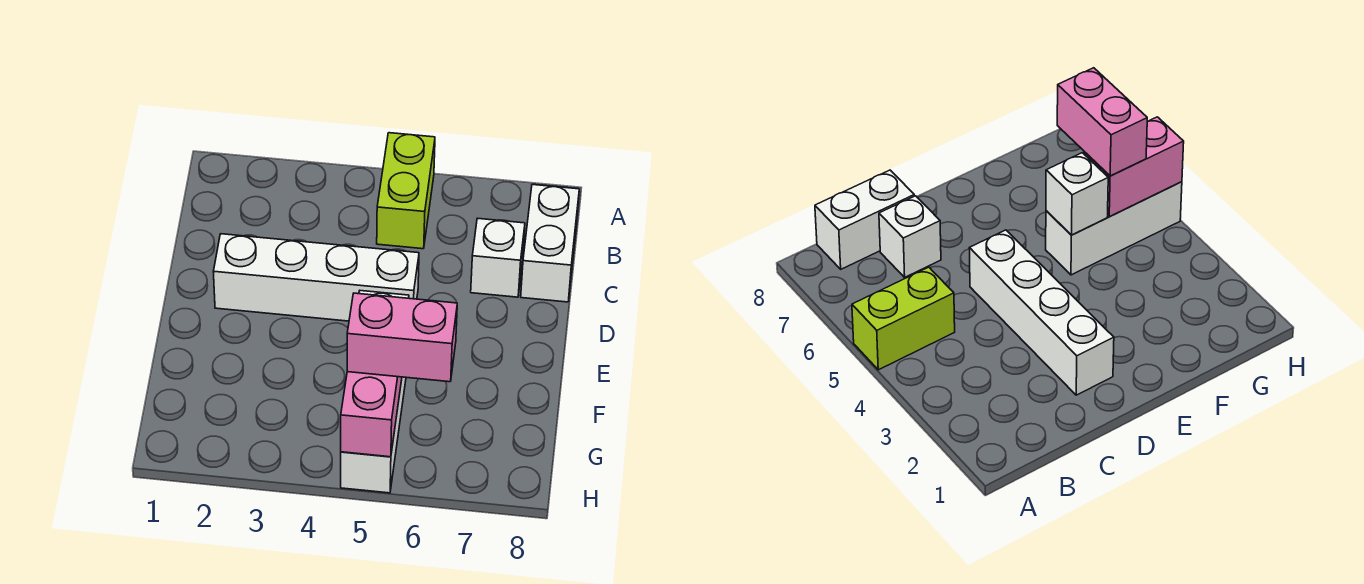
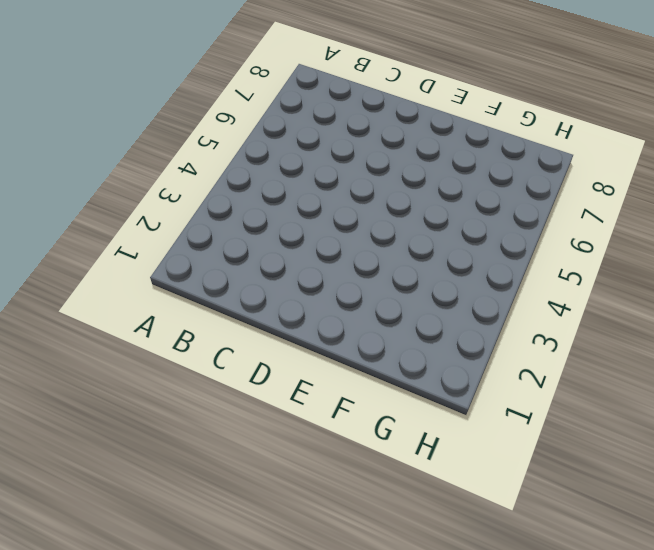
none -> lime brick A5:B5 level 1
none -> white brick B8:C8 level 1

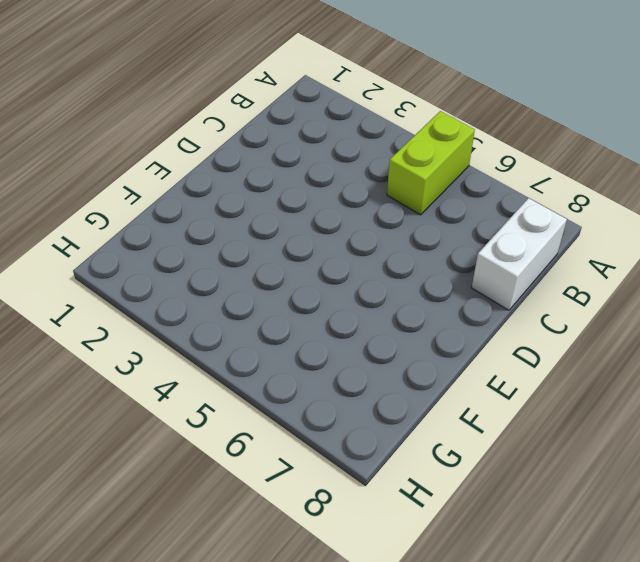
none -> white brick C7 level 1
none -> white brick D2:D5 level 1

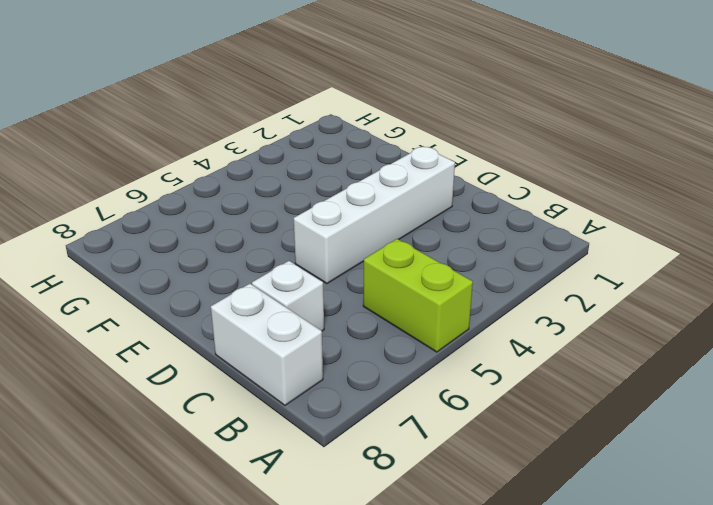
none -> white brick F5:H5 level 1
none -> white brick F5 level 2

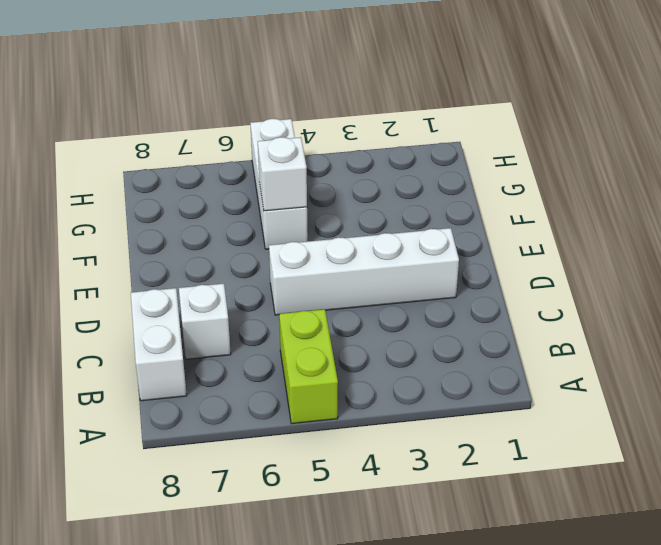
none -> pink brick G5:H5 level 2
none -> pink brick G5:G6 level 3

